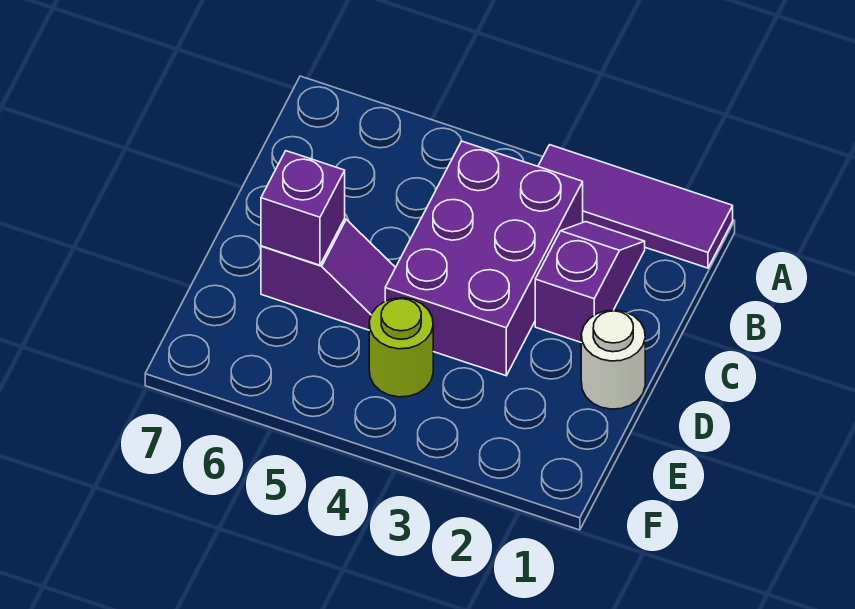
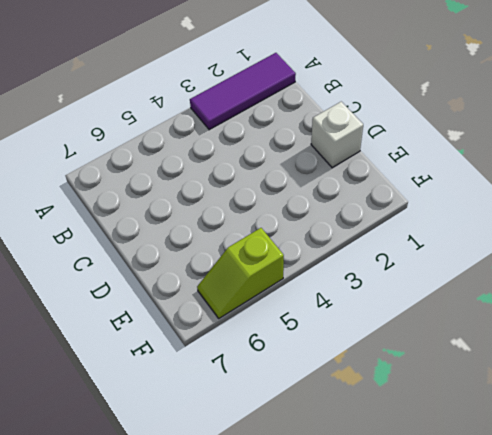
white brick D1 level 1 -> white round brick D1 level 1
lime slope F5:F6 level 1 top 5 -> none
none -> purple slope B2:C2 level 1 top C
none -> purple brick B3:D4 level 1

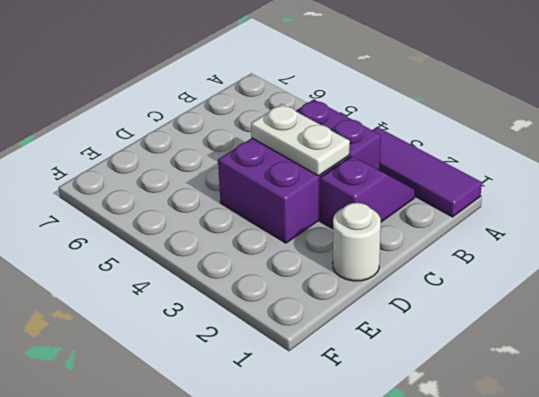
white plate C3:C4 level 2 -> none
none -> purple slope D5:D6 level 1 top 6
none -> lime round brick E4 level 1

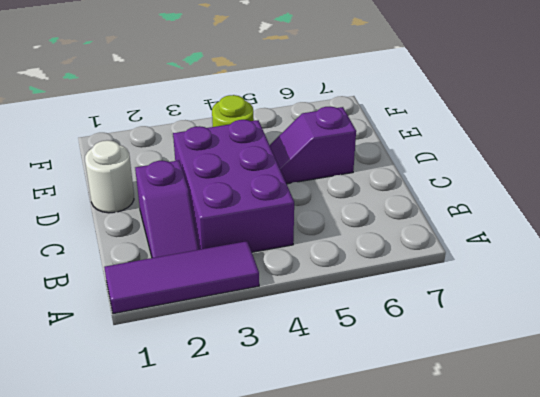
none -> purple brick D6 level 2

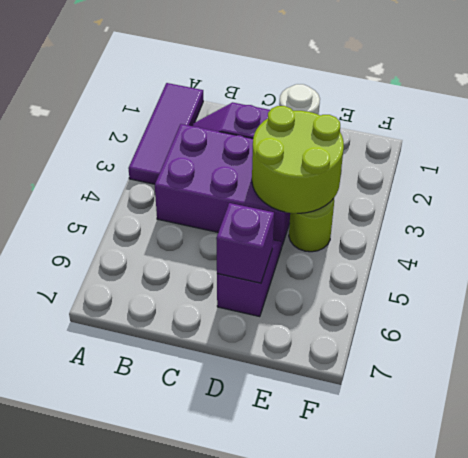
lime round brick D3:E4 level 2 -> none

